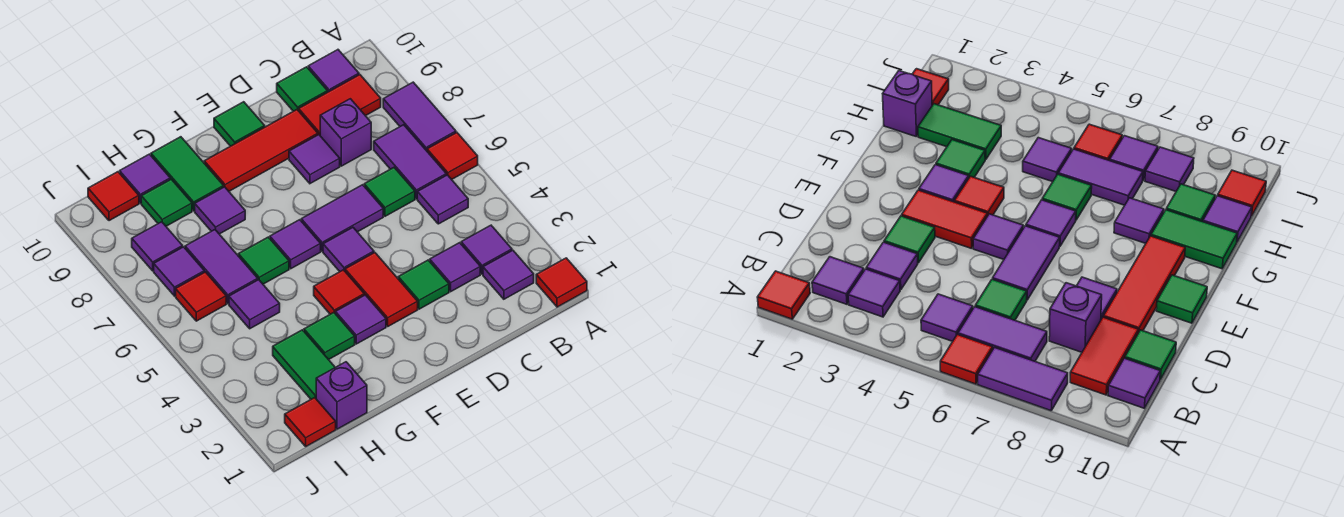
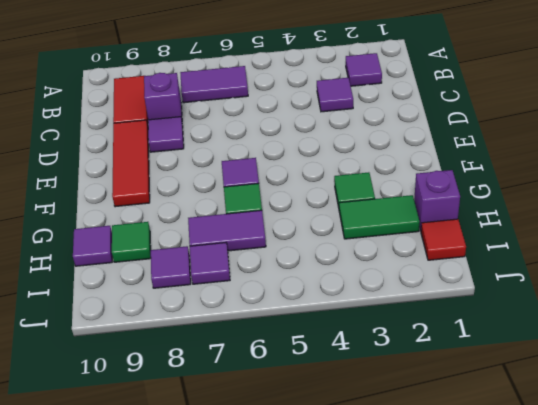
none -> red tile A1 level 1
none -> red tile A6 level 1
none -> purple tile A7:A8 level 1
none -> purple tile B3 level 1

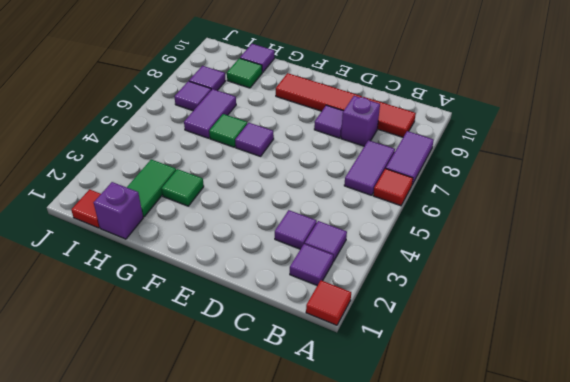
none -> purple tile B5 level 1
none -> purple tile B10 level 1
none -> green tile C6 level 1
none -> green tile C10 level 1

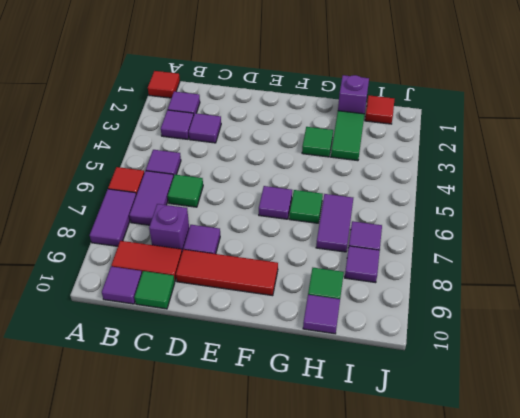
none -> green tile D3 level 1
none -> purple tile D6:E6 level 1
none -> red tile E3:E4 level 1
none -> purple tile E5 level 1

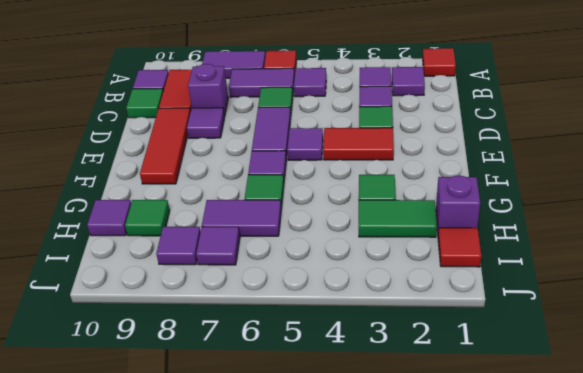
none -> green tile E10 level 1
none -> purple tile F3 level 1
none -> red tile F4 level 1
none -> purple tile G8 level 1

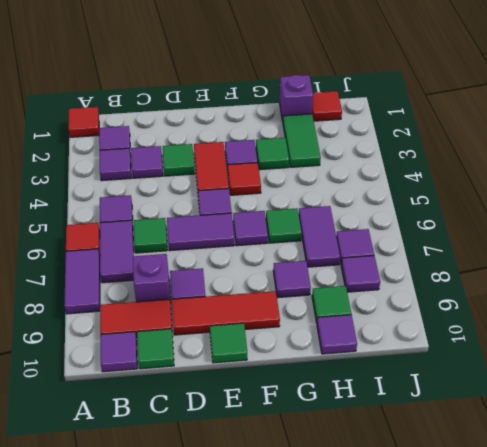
none -> green tile G9:G10 level 1
none -> purple tile H5 level 1
none -> red tile I6 level 1
none -> red tile I10 level 1

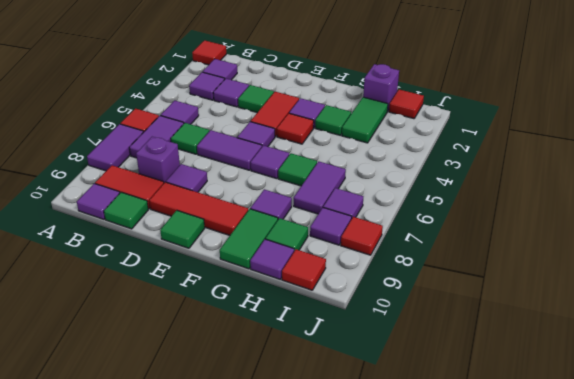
red tile J8 level 1 -> red tile I6 level 1
none -> purple tile H5 level 1

